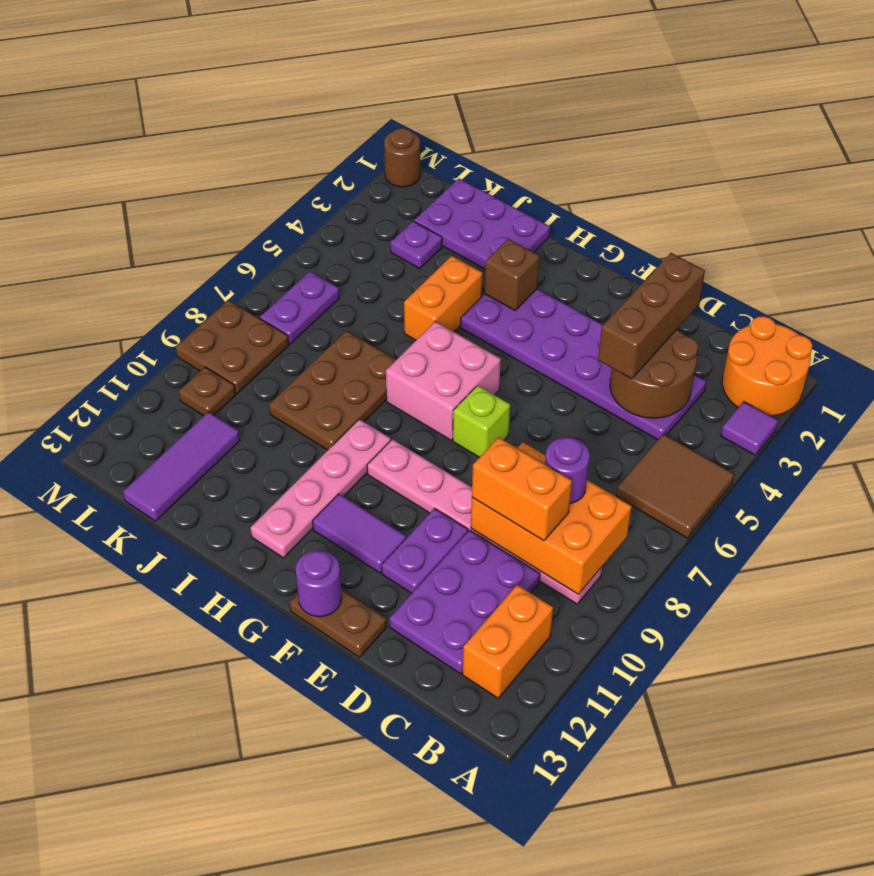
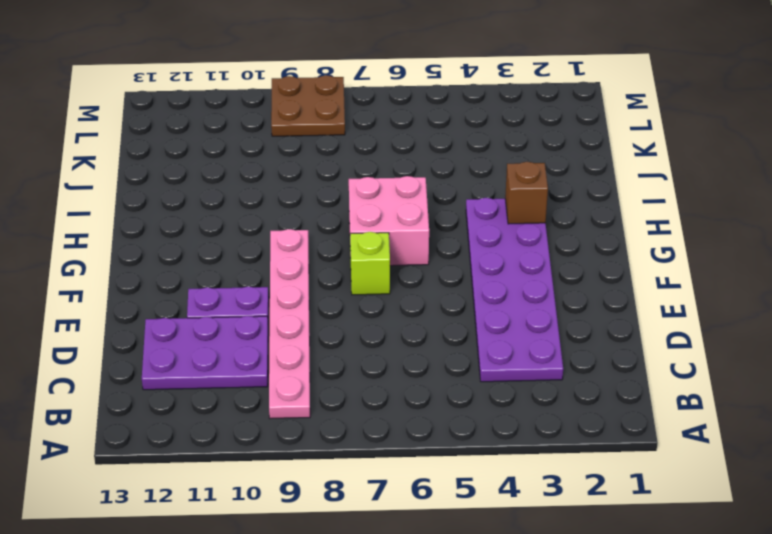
none -> orange round brick A1:B2 level 1
none -> purple tile A3 level 1
none -> brown tile A5:B6 level 1

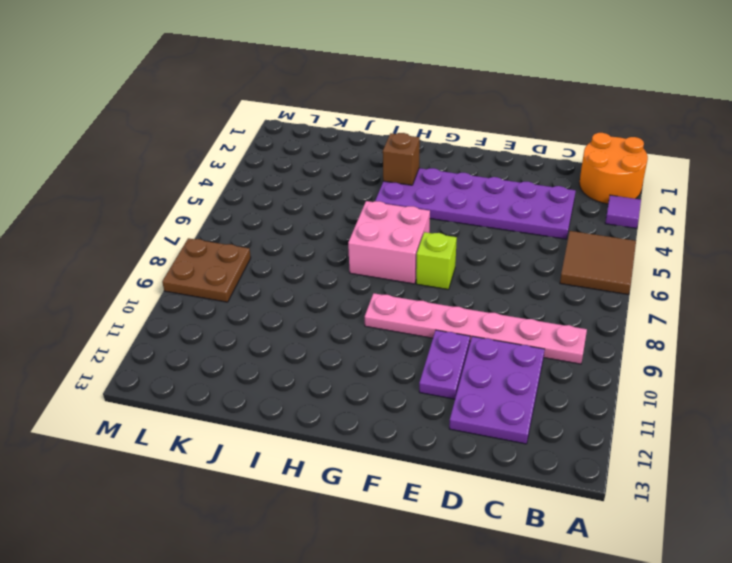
none -> orange brick B11:B12 level 1
none -> brown plate E13:F13 level 1
none -> purple tile F11:G11 level 1

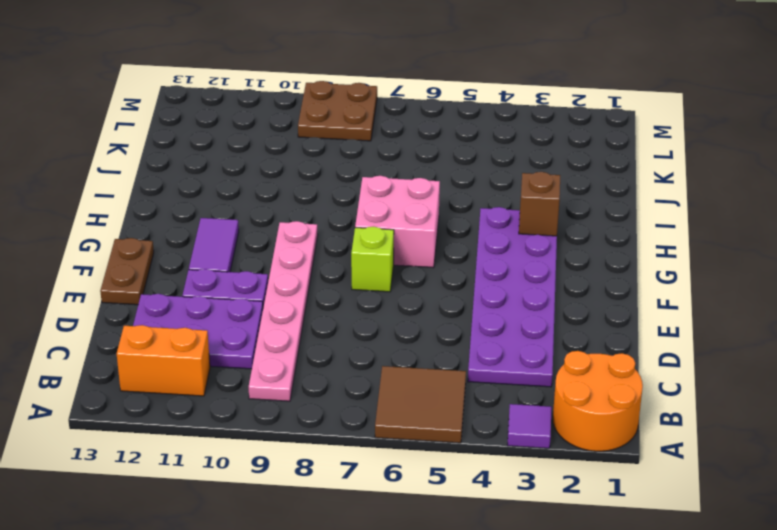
none -> pink plate H9:H12 level 1
none -> purple plate I1:K2 level 1
none -> orange brick I4:I5 level 1

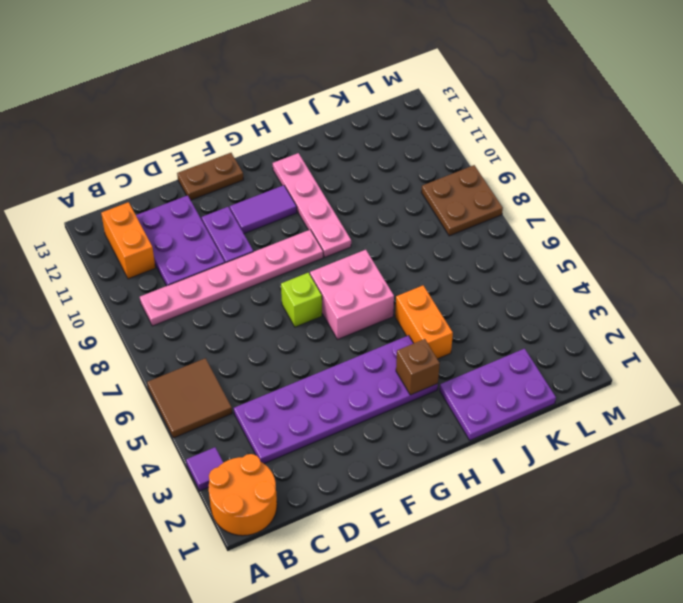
none -> brown plate I7:J9 level 1
none -> purple plate K3 level 1
none -> purple tile K11:K13 level 1

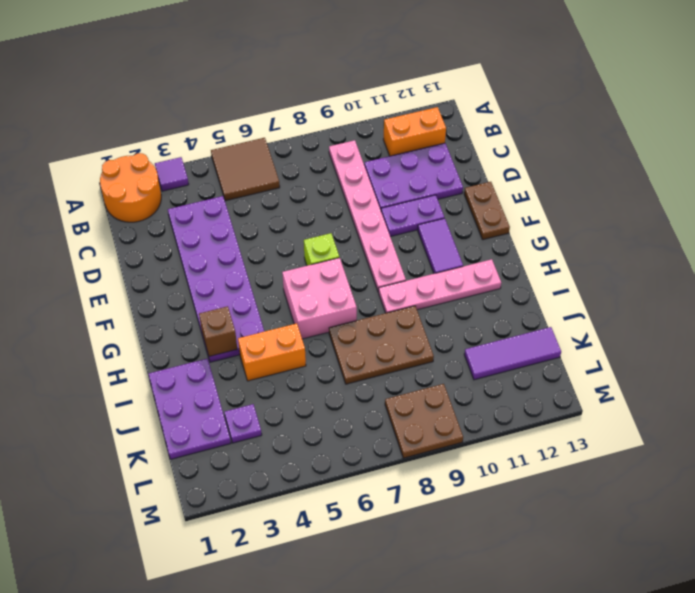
none -> purple plate L6:L7 level 1
none -> brown plate L10 level 1
none -> brown round brick M1 level 1

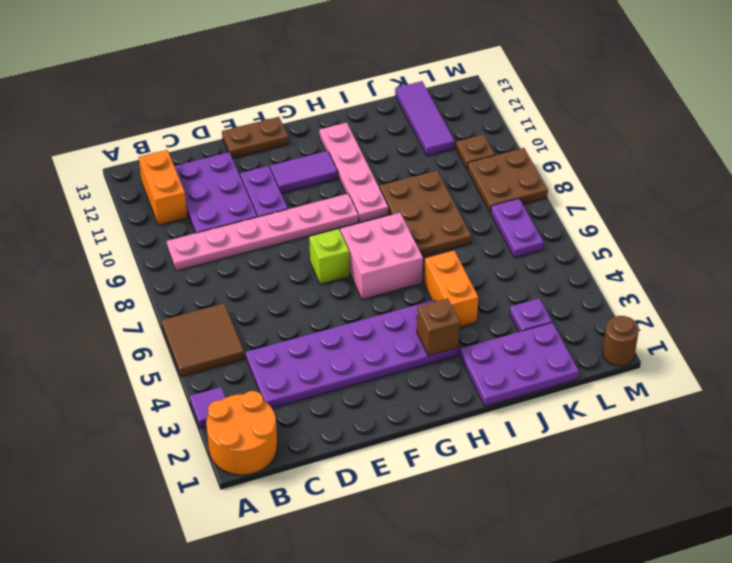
none -> orange brick B8:D9 level 2
none -> brown round brick C3:D4 level 2
none -> purple round brick F13 level 2

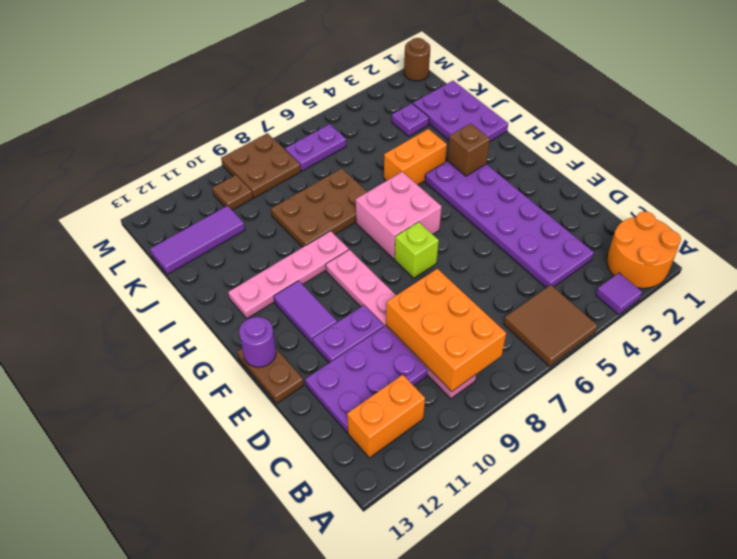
none -> brown round brick C3:D4 level 2
none -> purple round brick C8 level 3
none -> orange brick C9:D9 level 3

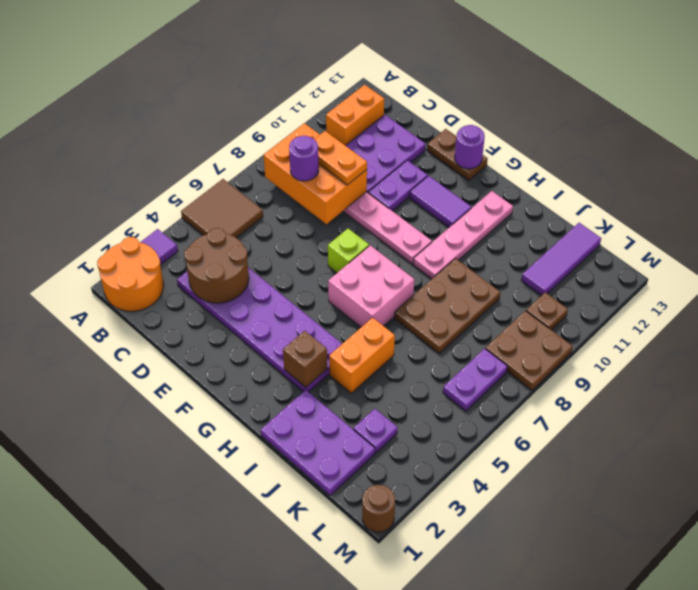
orange plate C9:D9 level 3 -> orange brick C9:D9 level 3
none -> brown brick D2:D4 level 3

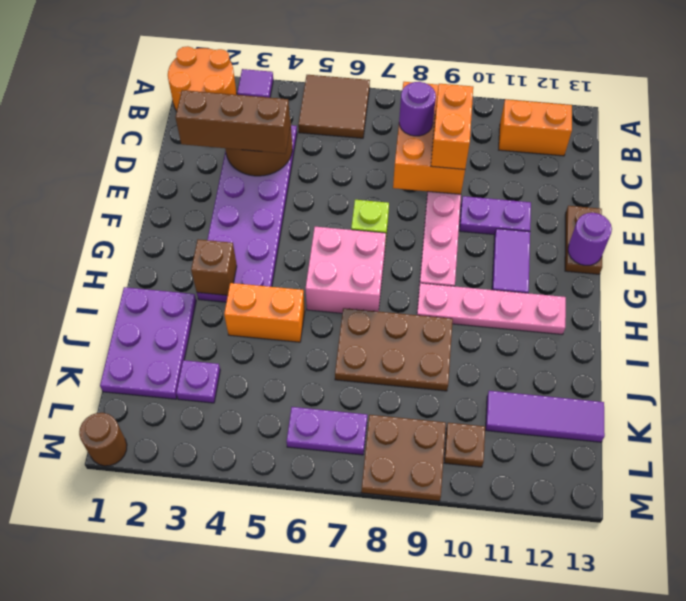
none -> purple plate C10:D12 level 1

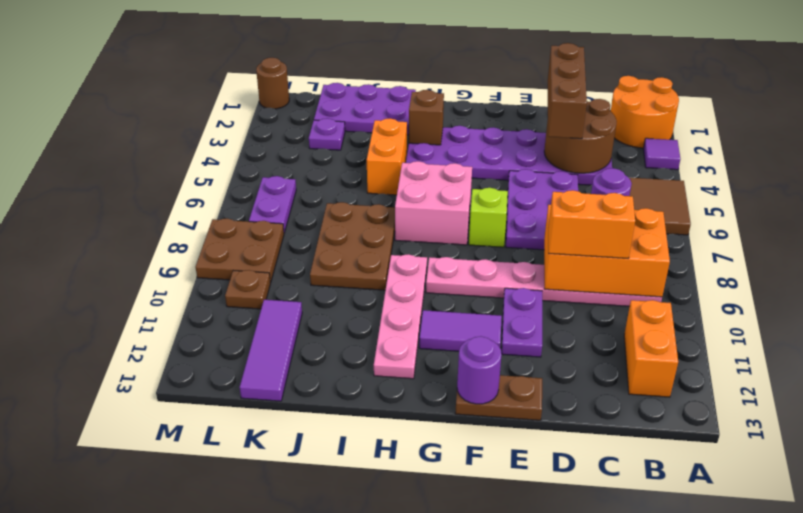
purple plate D5:E7 level 1 -> purple plate C10:D12 level 1

